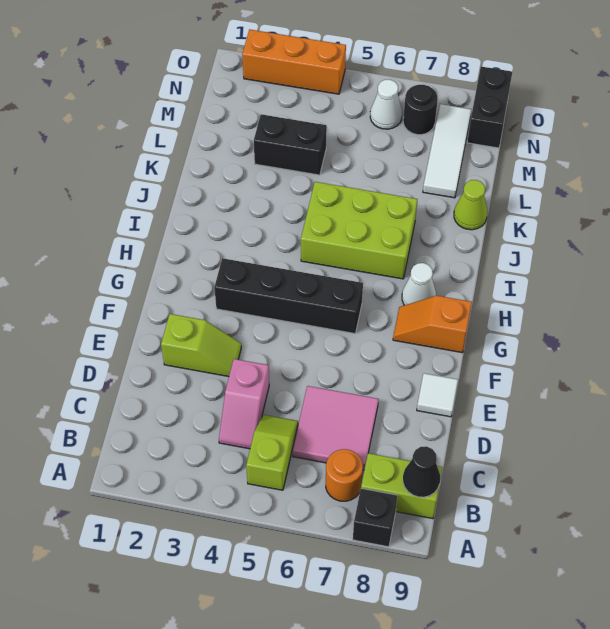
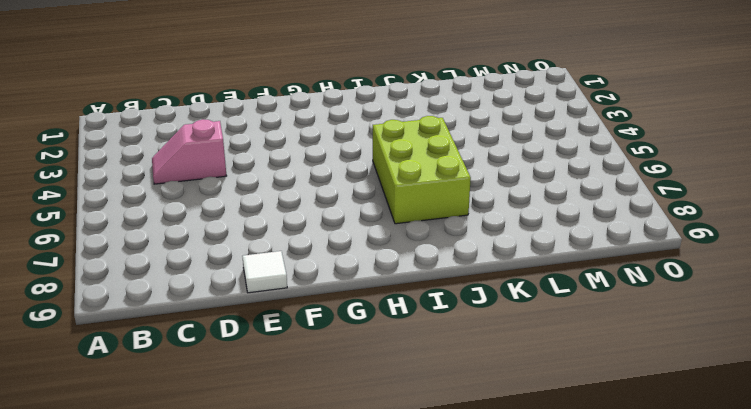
none -> black brick A8 level 1
none -> lime slope B5:C5 level 1 top B
none -> orange round brick B7 level 1

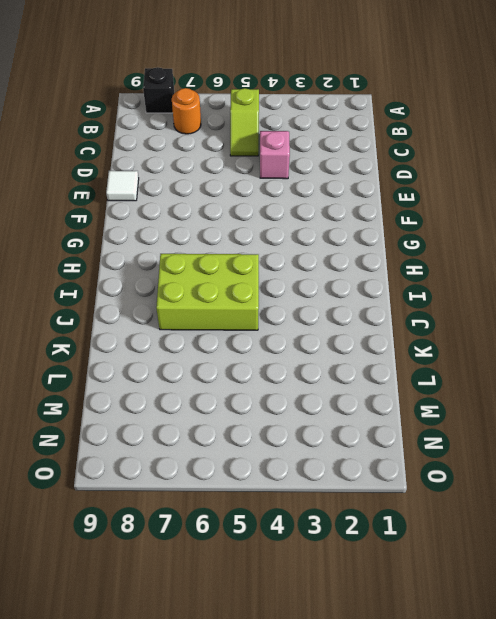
none -> lime brick B8:B9 level 1
none -> pink tile C6:D7 level 1
none -> lime slope E2:E3 level 1 top 2

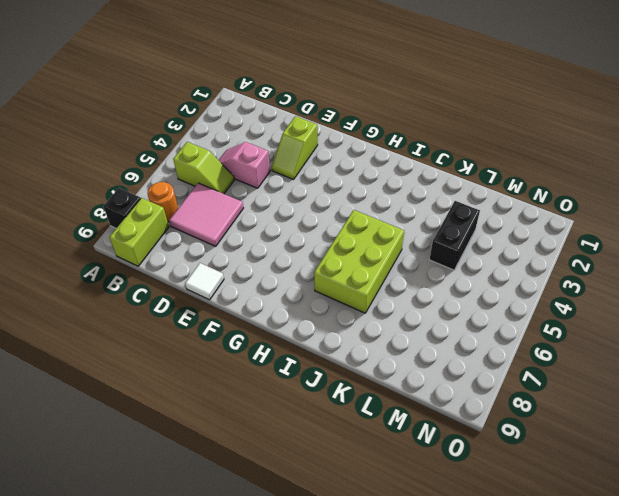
none -> black brick G3:G6 level 1
none -> orange slope G8:G9 level 1 top 9
none -> white cone H8 level 1

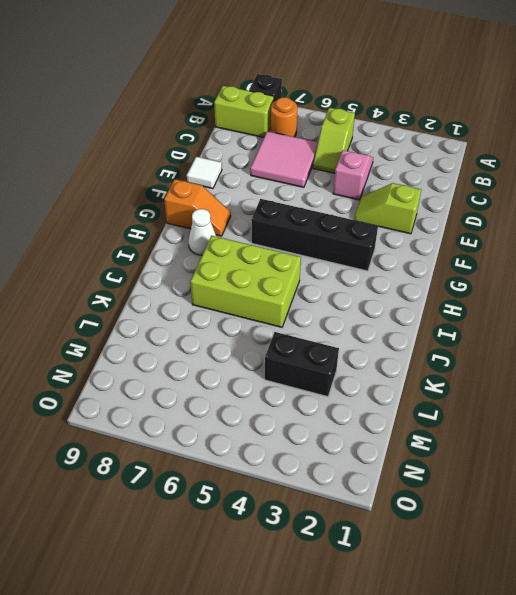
none -> lime cone K9 level 1
none -> white tile L8:N8 level 1
none -> white cone N6 level 1

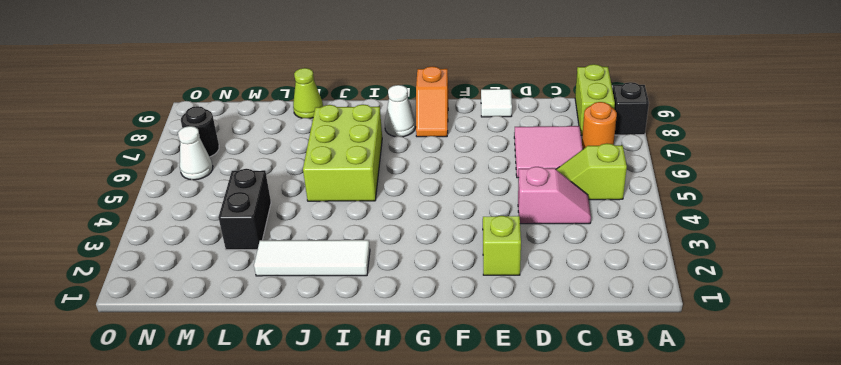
white tile I2:K2 level 1 -> white tile L8:N8 level 1
none -> black brick G3:G6 level 1
none -> black brick N9:O9 level 1
none -> orange brick O2:O4 level 1

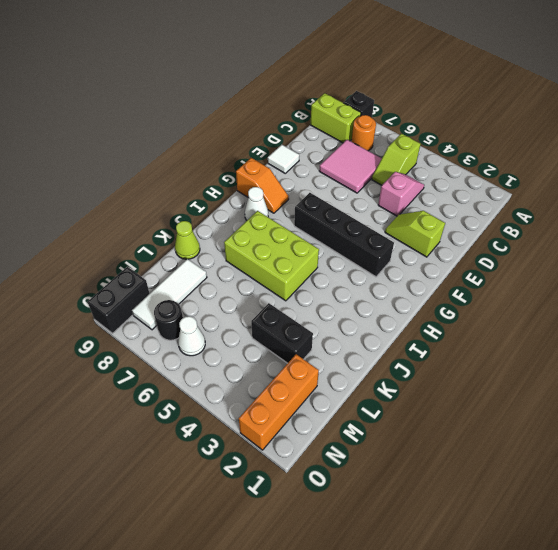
orange brick M2:O2 level 1 -> orange brick O2:O4 level 1
none -> black cone B9 level 2

